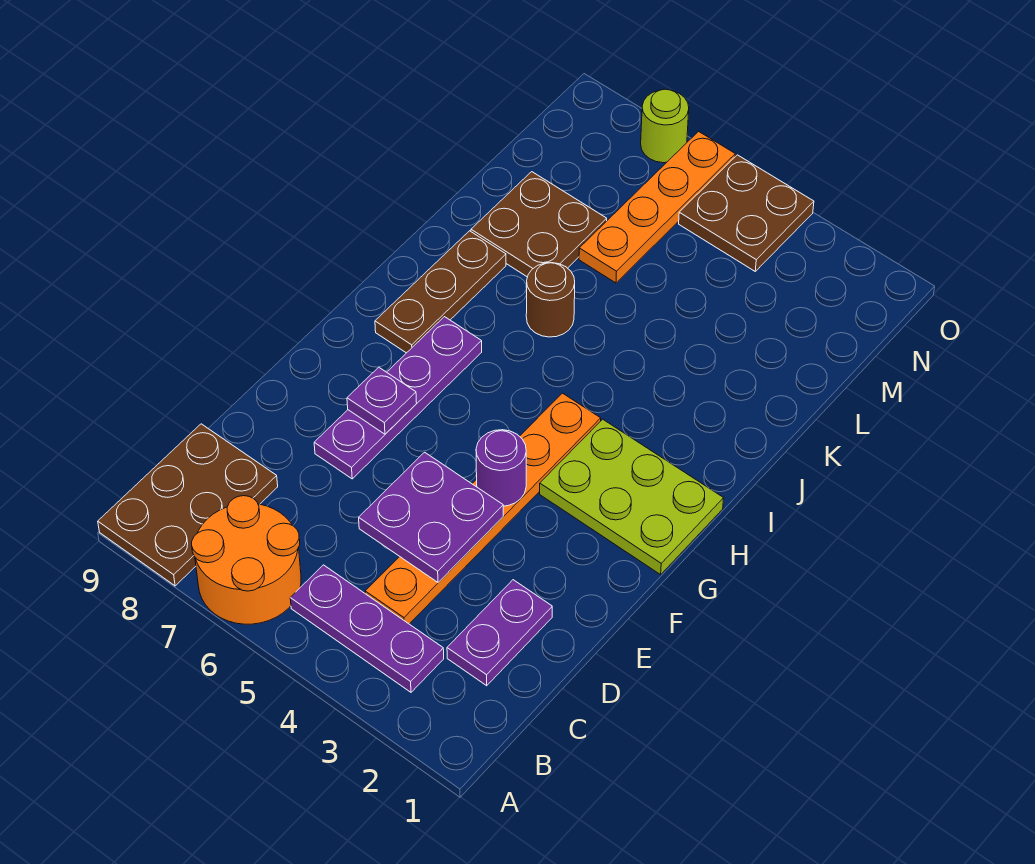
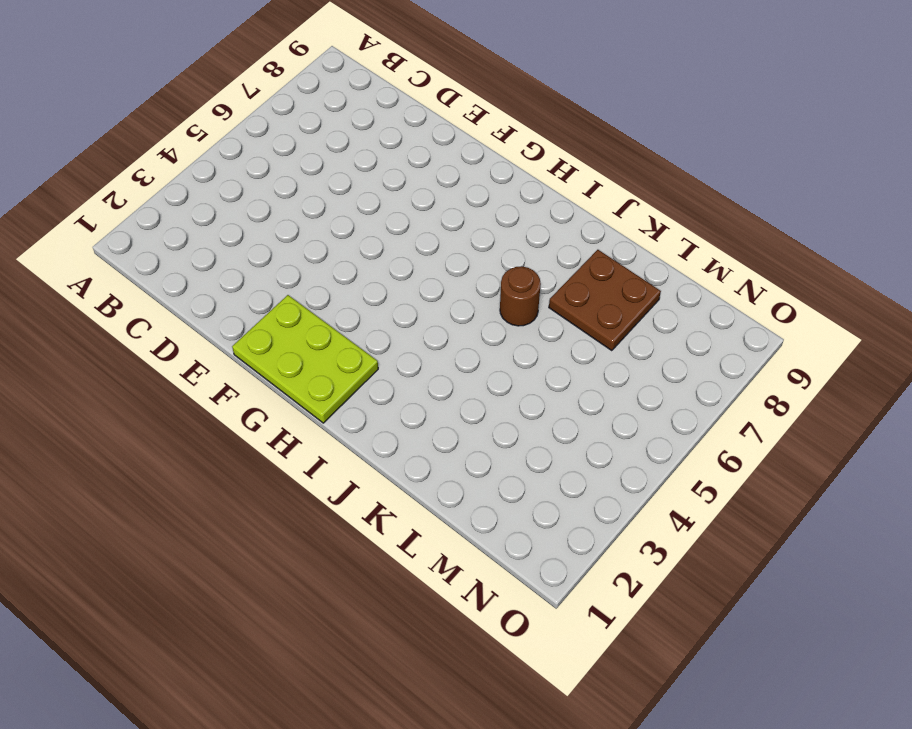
lime plate F1:H2 level 1 -> lime plate G1:H3 level 1
none -> orange round brick A6:B7 level 1
none -> brown plate A8:C9 level 1
none -> purple plate B3:B5 level 1

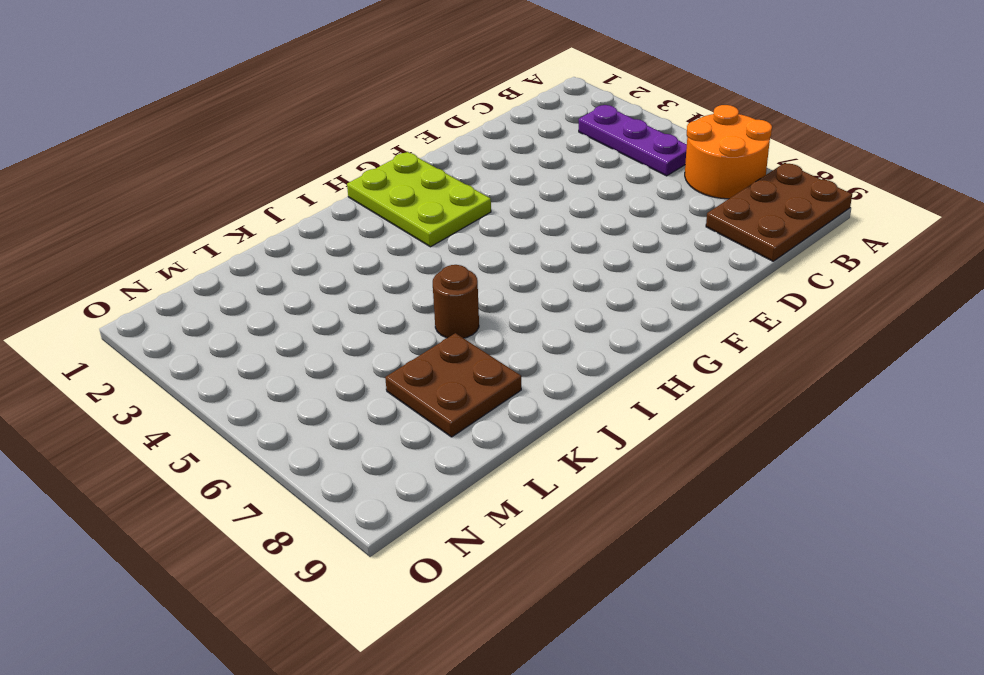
none -> purple plate C2:D2 level 1
none -> orange plate C4:H4 level 1
none -> purple plate E7:H7 level 1

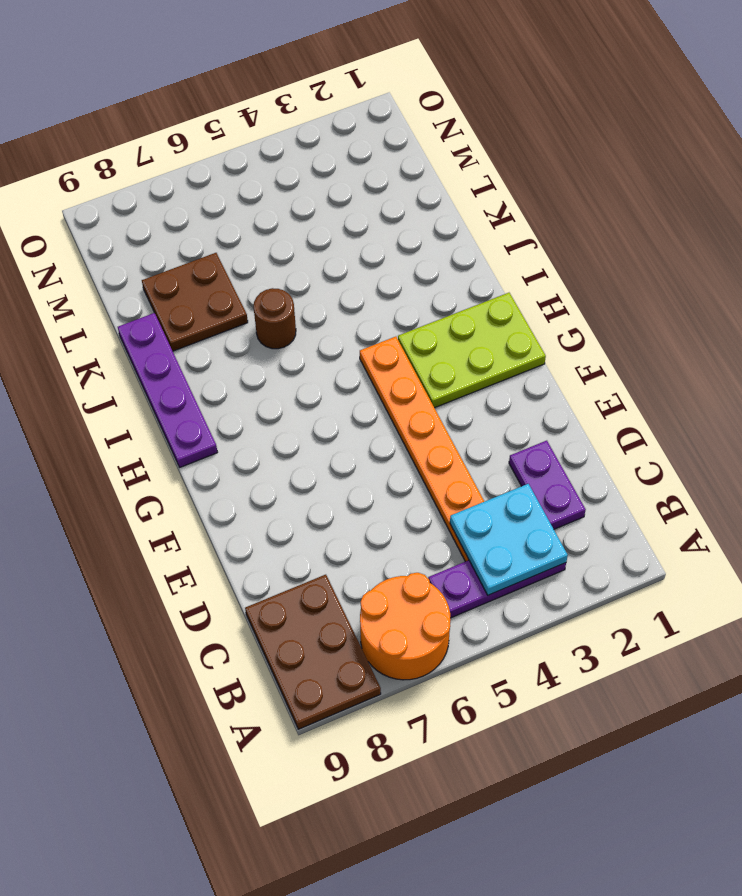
cyan plate B3:C4 level 2 -> none
purple plate H9:K9 level 1 -> purple plate E7:H7 level 1
none -> brown plate H8:J8 level 1
none -> orange plate L6:O6 level 1
none -> brown plate N4:O5 level 1

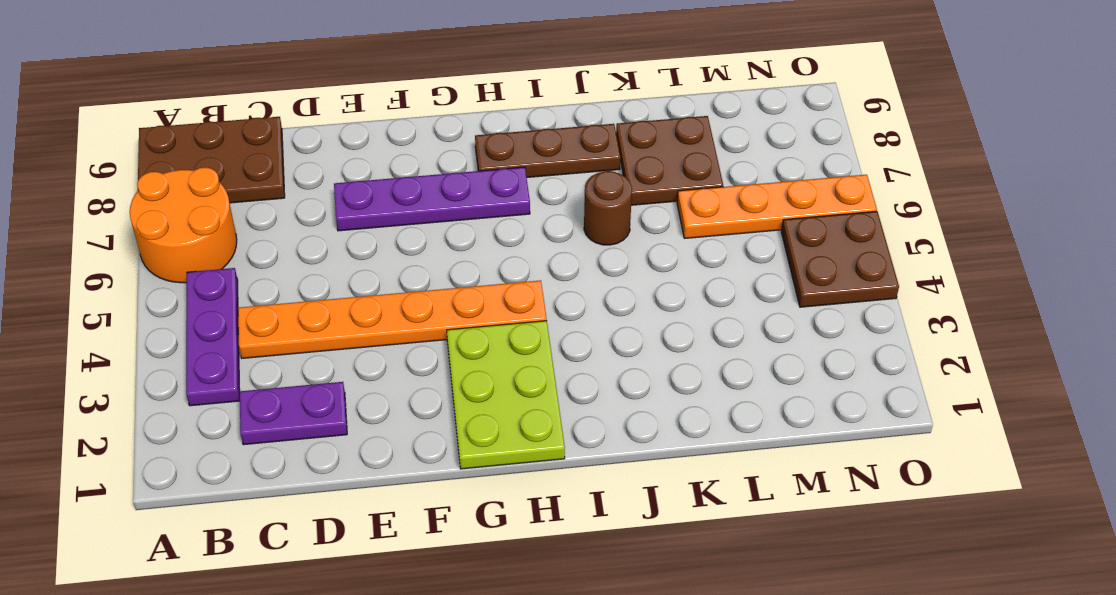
none -> lime round brick O7 level 1
none -> purple plate D4:E5 level 2
none -> purple round brick F4 level 2

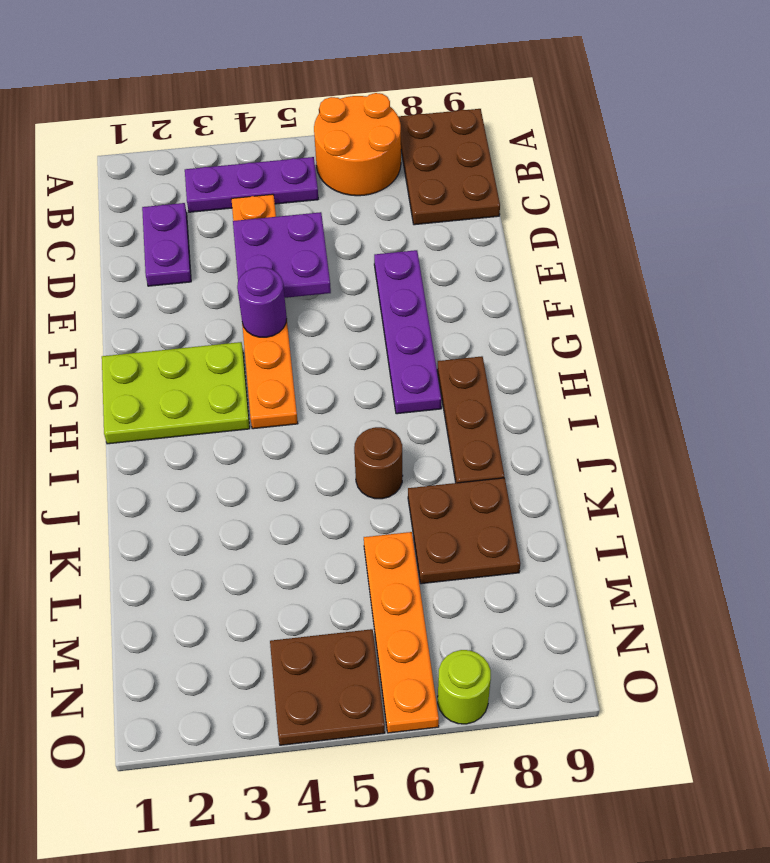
none -> purple plate F7 level 2

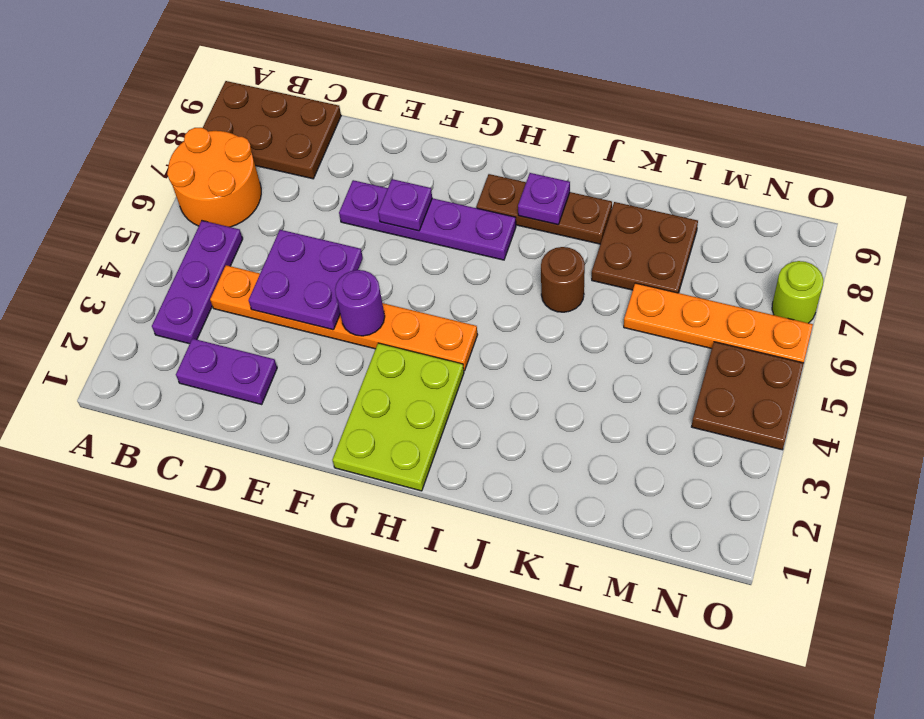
purple plate I8 level 2 -> none

